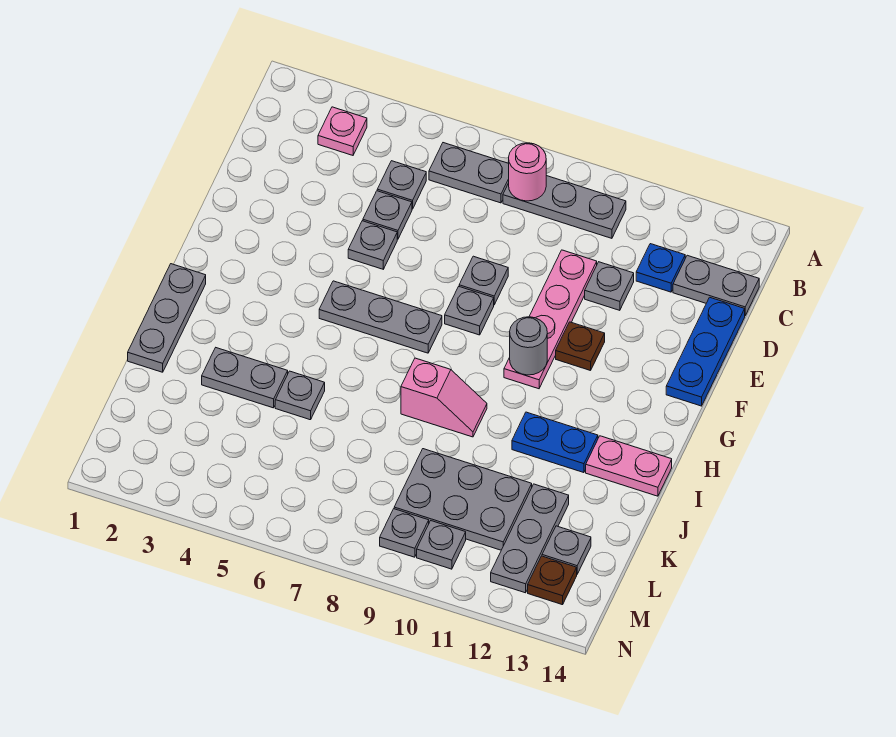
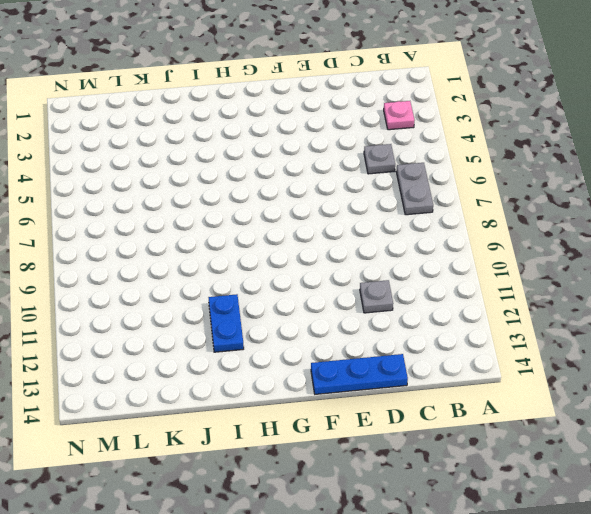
none -> grey plate B8:B10 level 1
none -> blue plate C12 level 1
none -> grey plate C13:C14 level 1

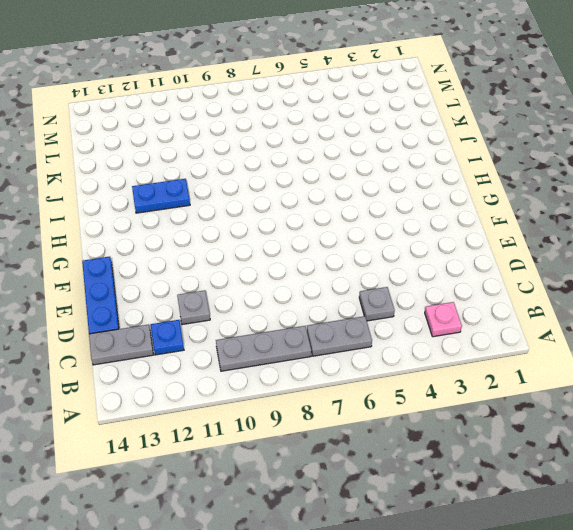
none -> grey plate D5 level 1
none -> pink plate D10:G10 level 1
none -> grey plate E5 level 1

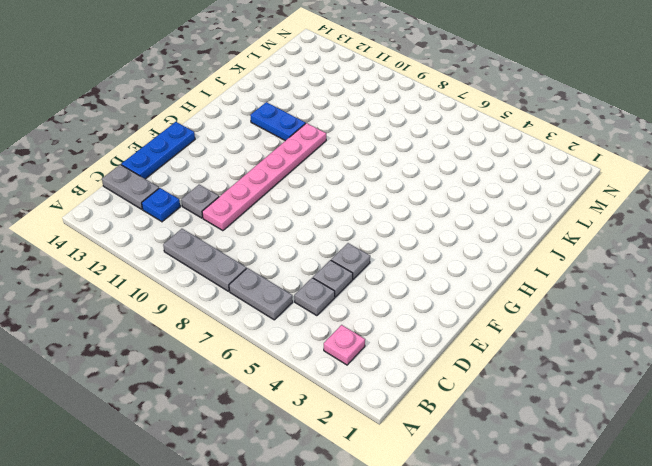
pink plate D10:I10 level 1 -> pink plate D10:G10 level 1
none -> grey plate E8 level 1
none -> grey plate F8 level 1
none -> brown plate F11 level 1

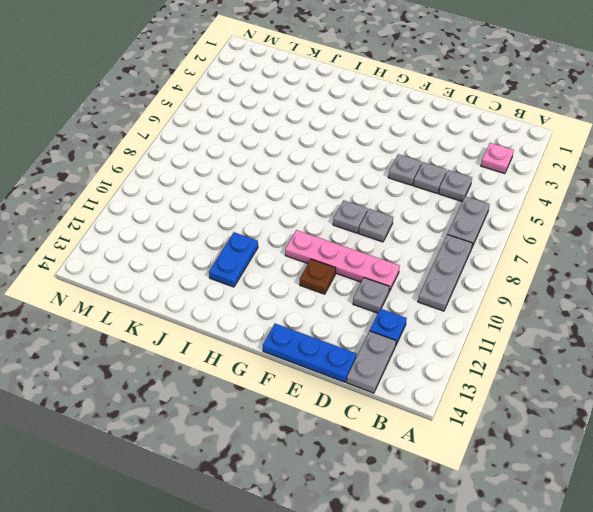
none -> grey plate G5:G7 level 1
none -> grey plate H1:J1 level 1
none -> pink slope I8:I9 level 1 top 8

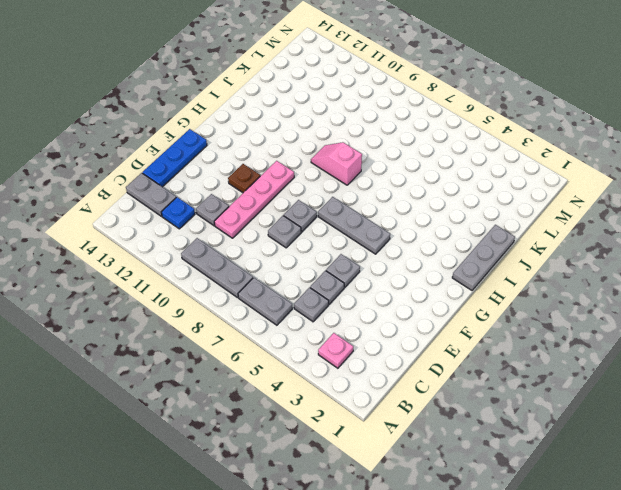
none -> blue plate I11:I12 level 1
none -> pink plate I13:I14 level 1
none -> grey plate J3:J4 level 1

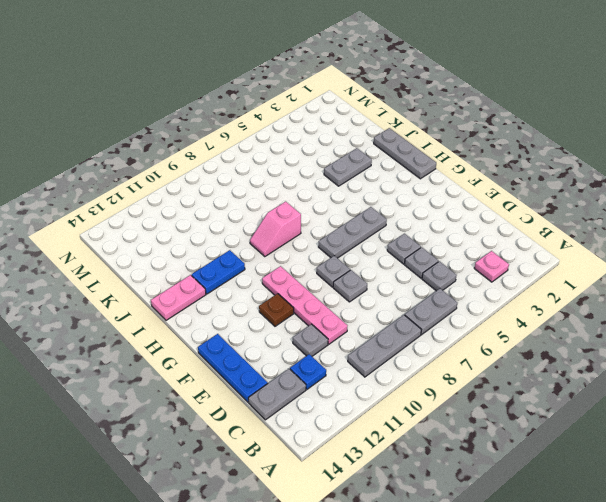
none -> grey plate J5 level 1
none -> grey plate K9:L11 level 1
none -> grey plate K12:M12 level 1

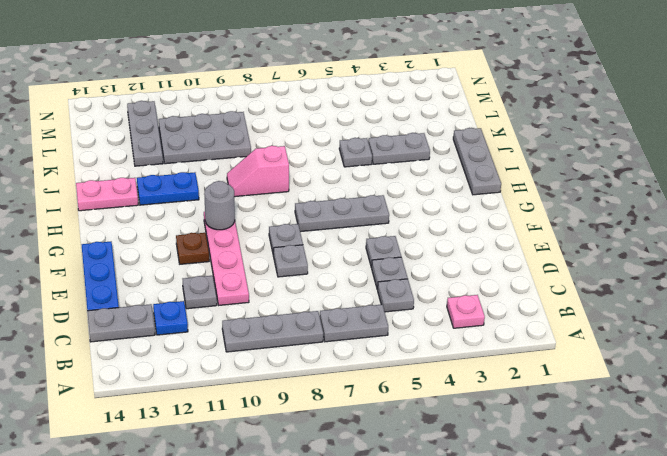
none -> grey plate L13 level 1
none -> grey plate M9 level 1
none -> grey plate M10 level 1

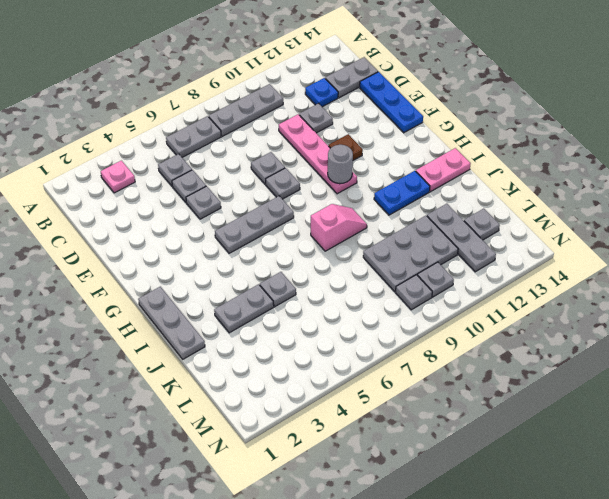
none -> brown plate M13 level 1
none -> pink round brick B8 level 2

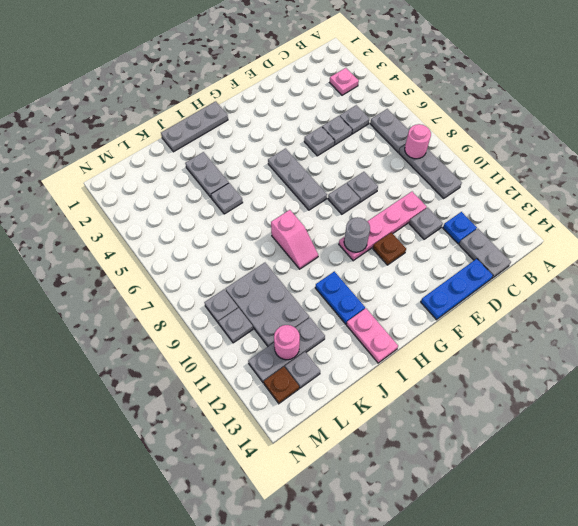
pink round brick L12 level 2 -> none

